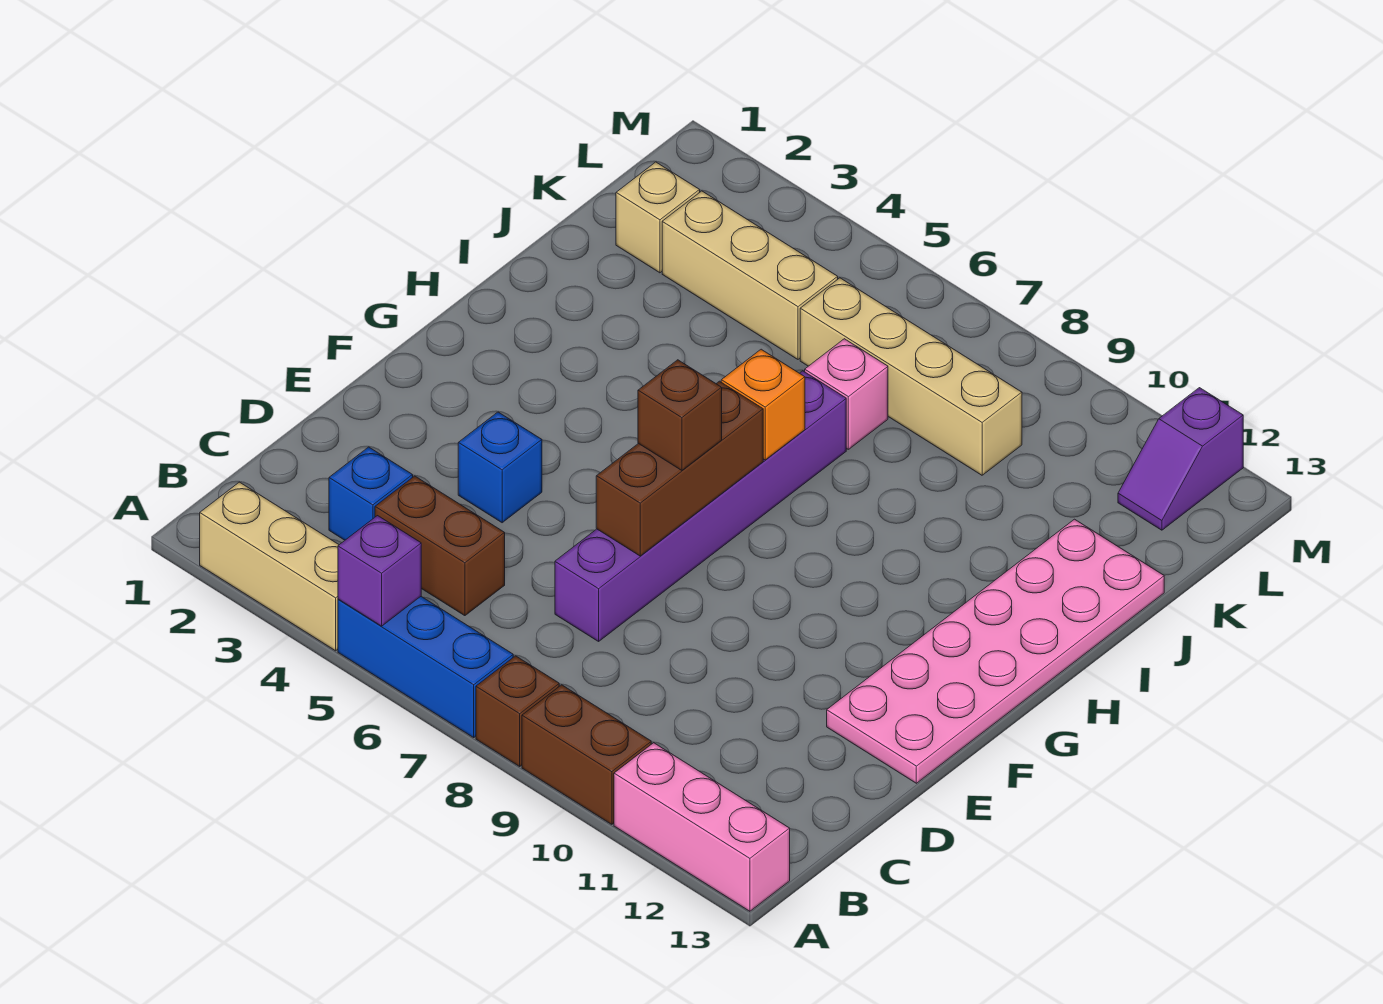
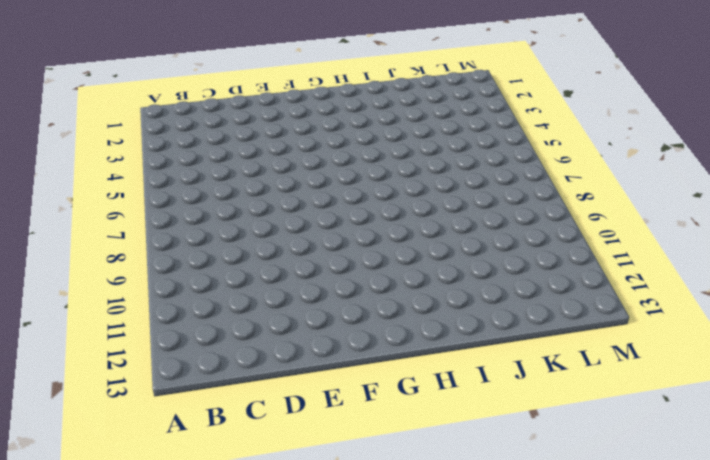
none -> tan brick A2:A4 level 1
none -> blue brick A5:A7 level 1
none -> brown brick A8 level 1

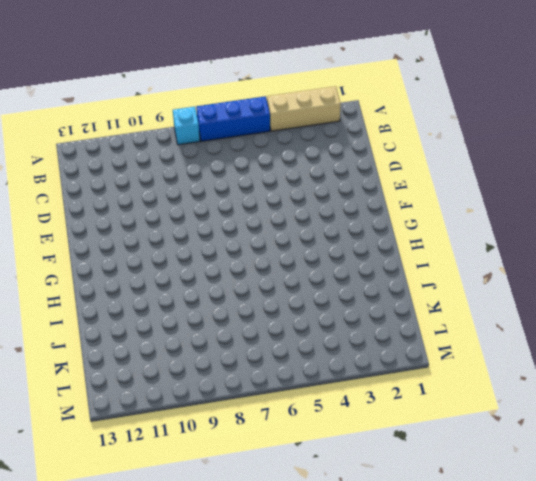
cyan brick A8 level 1 -> brown brick A8 level 1
none -> brown brick A9:A10 level 1
none -> pink brick A11:A13 level 1
none -> blue brick C3 level 1

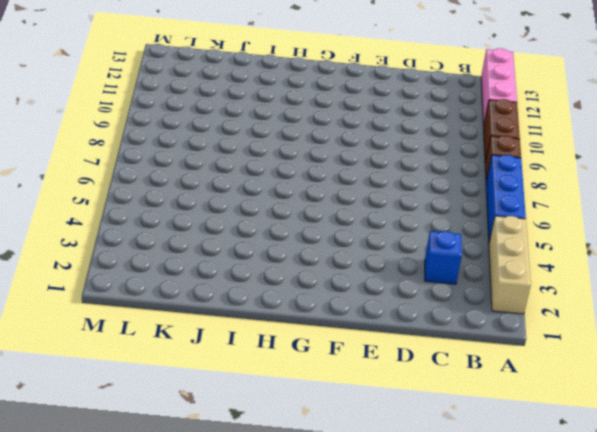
none -> brown brick C4:C5 level 1
none -> purple brick D7:I7 level 1
none -> blue brick E4 level 1

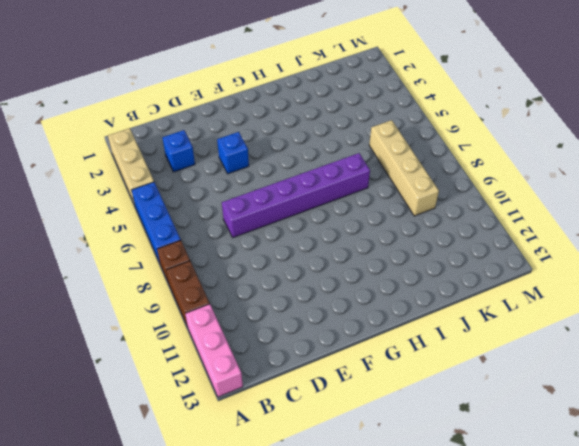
none -> brown brick C4:C5 level 1
none -> pink plate E12:J13 level 1
none -> pink brick J7 level 1

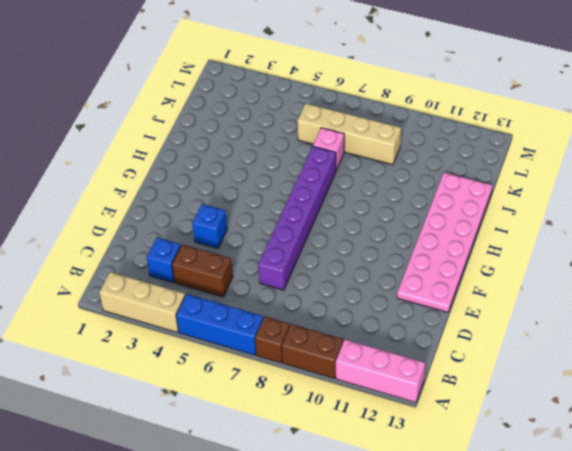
none -> tan brick K2 level 1
none -> tan brick K3:K5 level 1
none -> purple slope L12:M12 level 1 top M

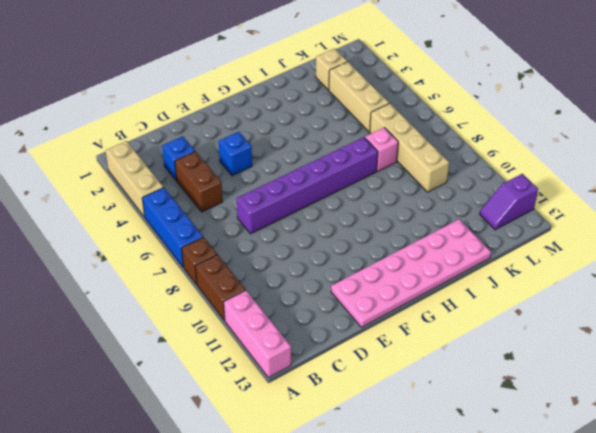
none -> purple brick A5 level 2
none -> brown brick E7:G7 level 2
none -> orange brick H7 level 2

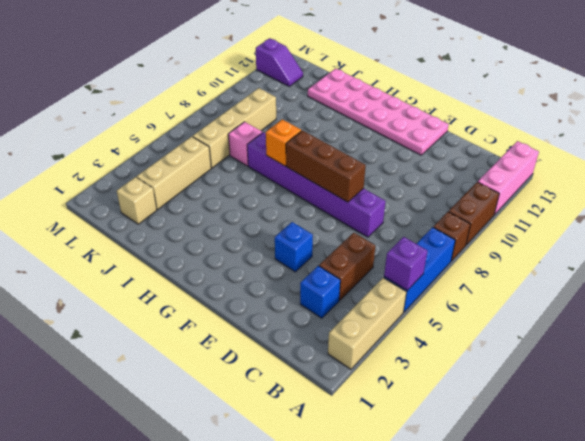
none -> brown brick F7 level 3

